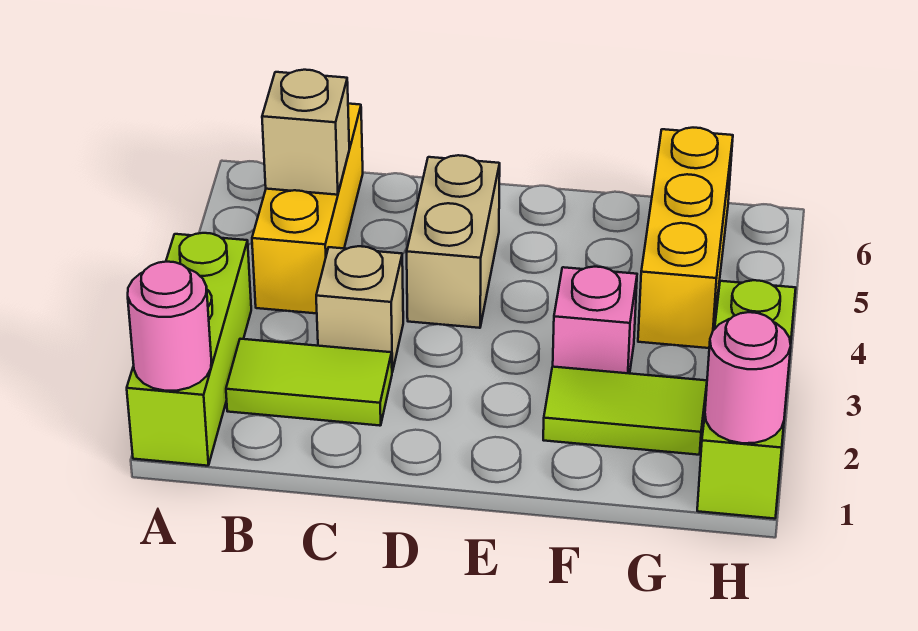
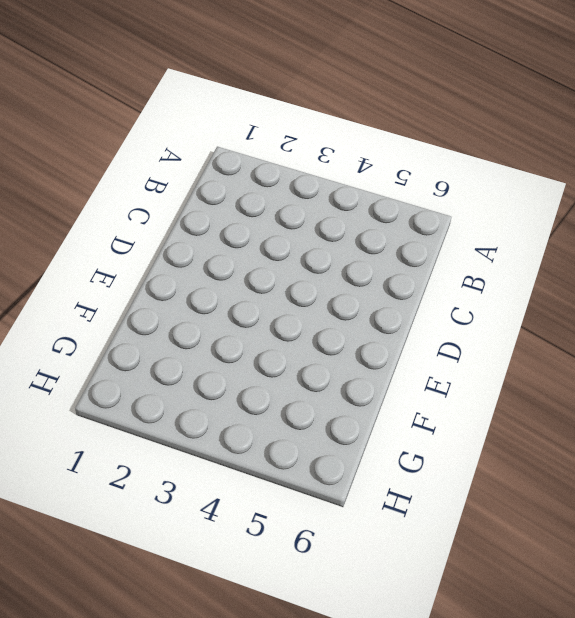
none -> lime brick A1:A3 level 1
none -> lime tile B2:C2 level 1
none -> yellow brick B4:B6 level 1

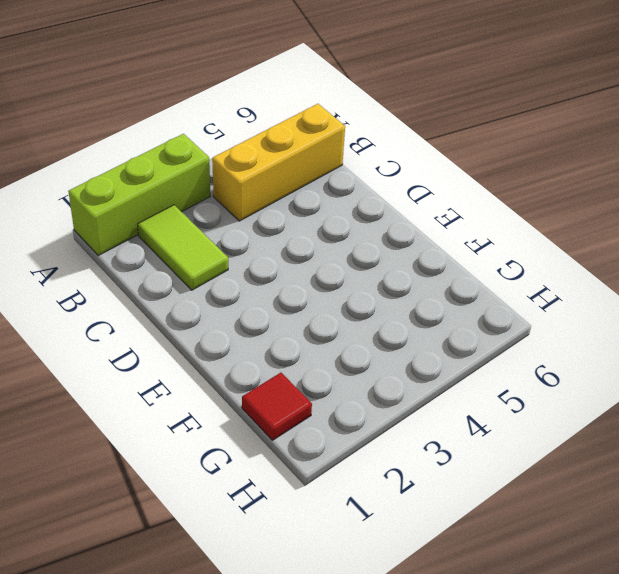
red tile G1 level 1 -> none
none -> tan brick C3 level 1
none -> tan brick D4:D5 level 1
none -> lime tile F2:G2 level 1

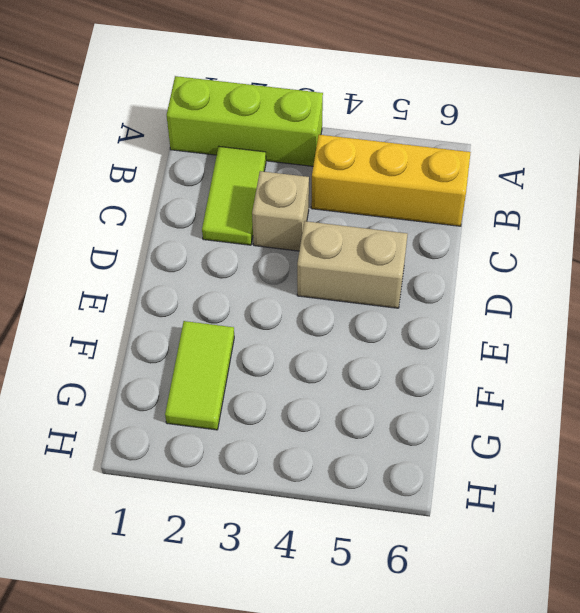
none -> pink brick F3 level 1
none -> yellow brick G4:G6 level 1
none -> lime brick H1:H3 level 1

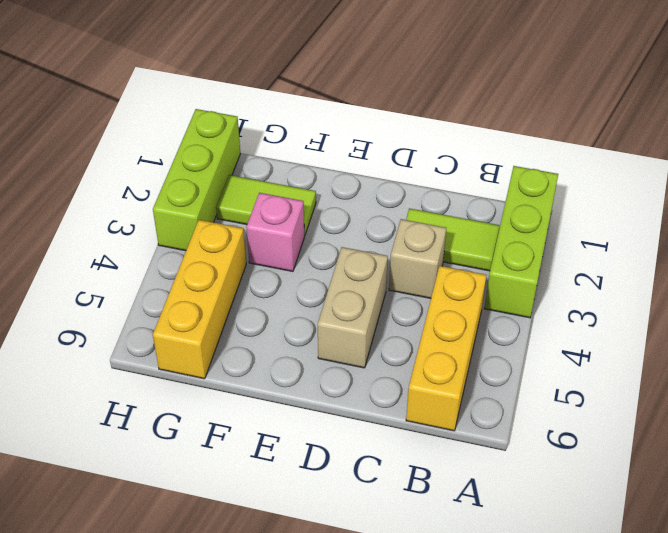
none -> pink round brick A1 level 2
none -> tan brick B5 level 2
none -> pink round brick H1 level 2

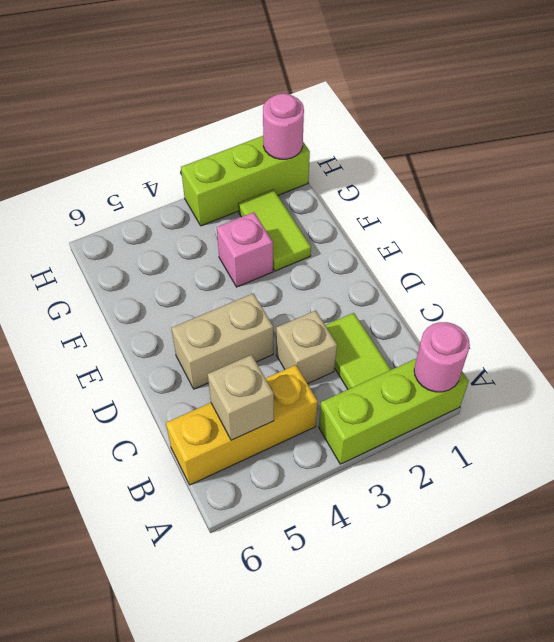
none -> yellow brick G4:G6 level 1

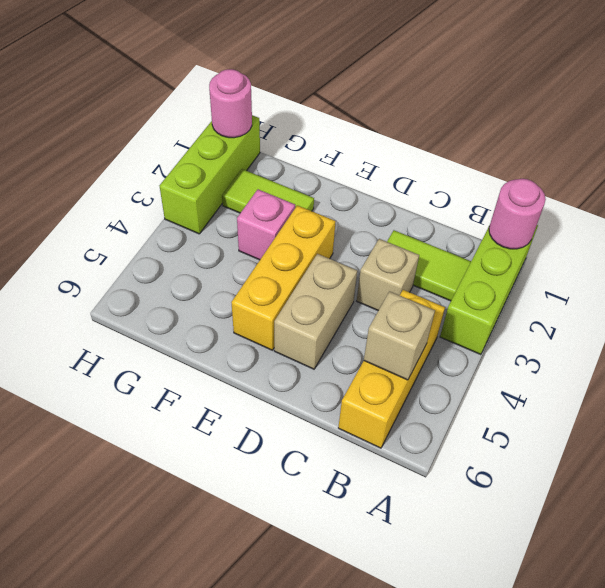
yellow brick E3:E5 level 1 -> yellow brick G4:G6 level 1

